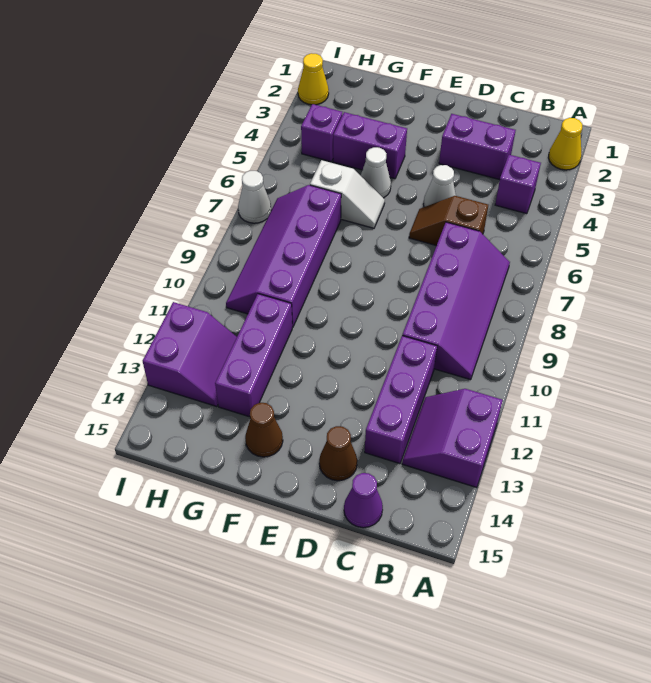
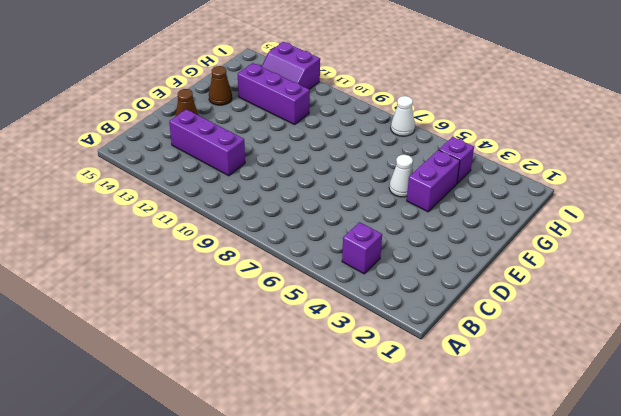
none -> yellow cone A2 level 1
none -> purple slope A12:B13 level 1 top A
none -> purple slope B7:C10 level 1 top C

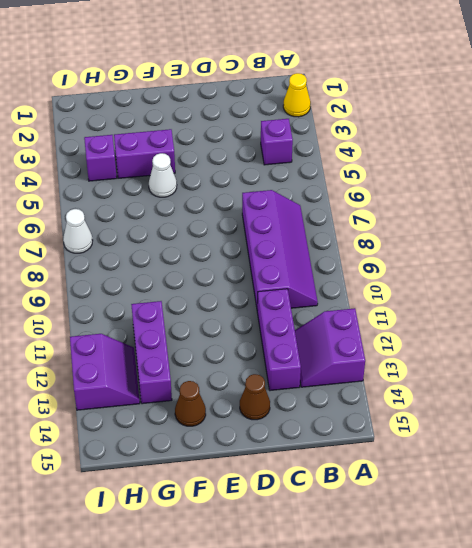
none -> purple brick C3:D3 level 1
none -> brown slope C6:D6 level 1 top C
none -> purple cone C15 level 1

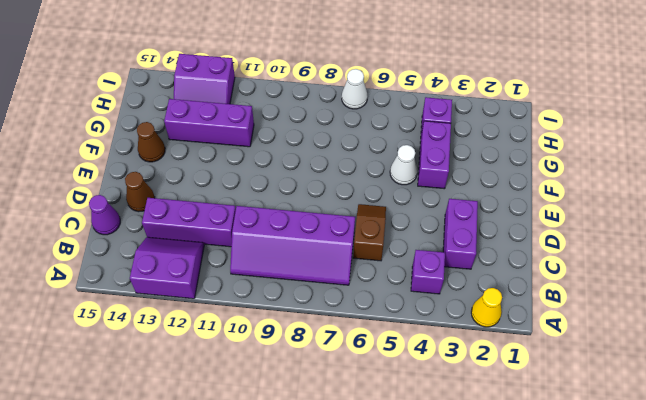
none -> white cone D5 level 1
none -> white slope F6:G6 level 1 top G
none -> purple slope G7:H10 level 1 top G

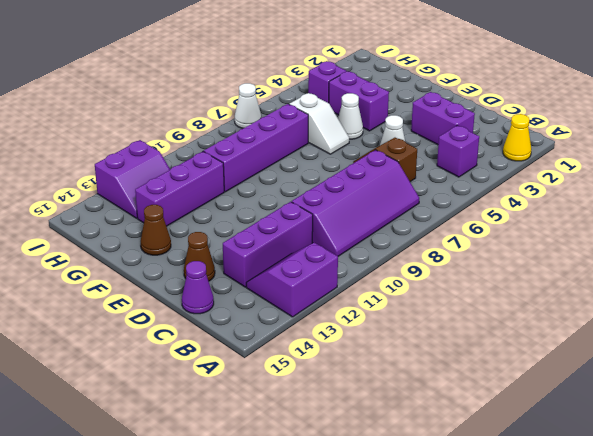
none -> yellow cone I2 level 1

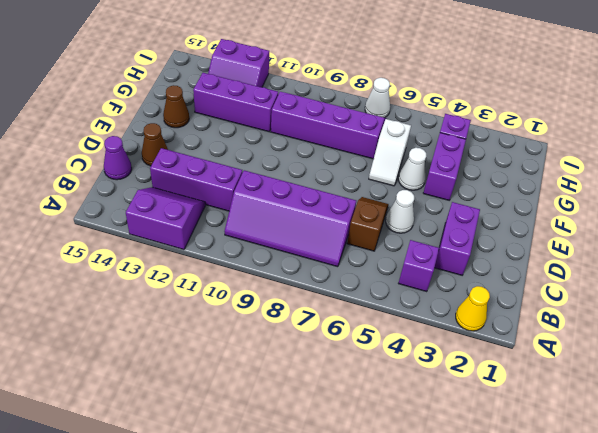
none -> yellow cone I2 level 1

